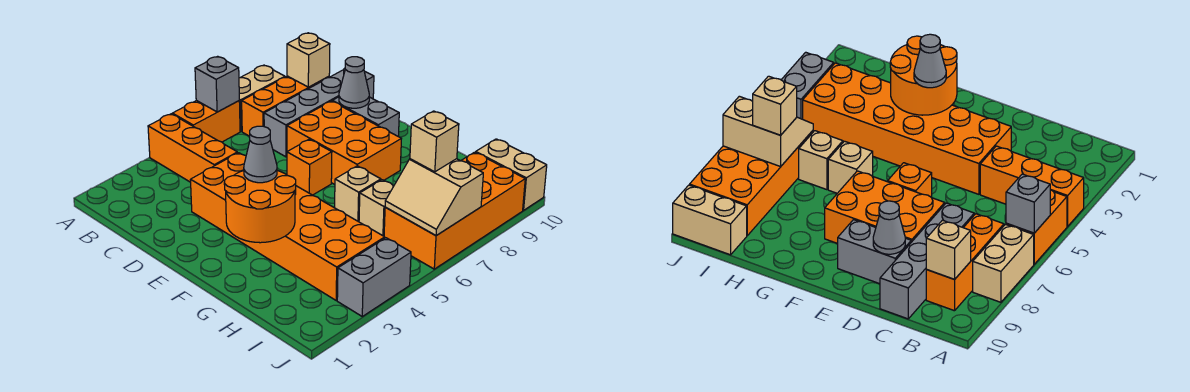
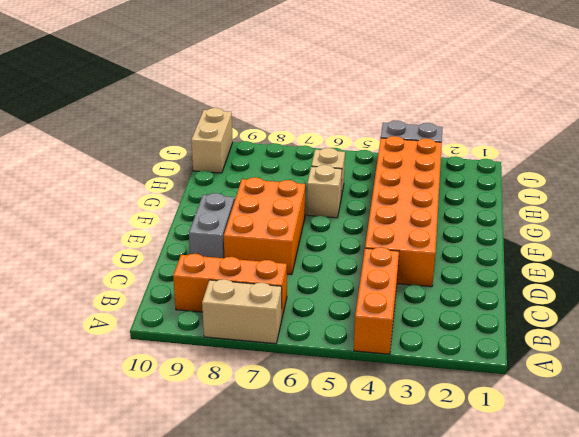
none -> orange brick A5:A6 level 1
none -> grey brick C7:C10 level 1
none -> orange brick E6 level 1

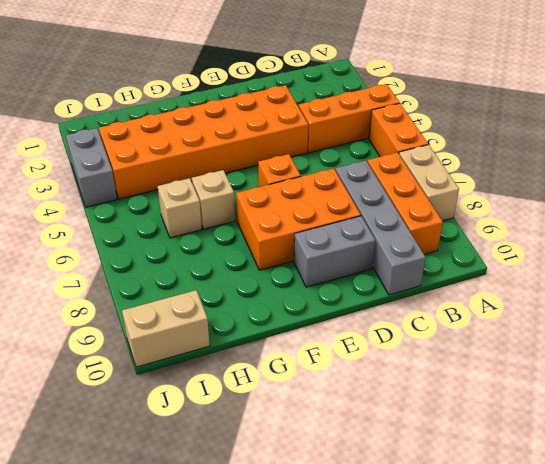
none -> orange brick I6:J9 level 1
none -> grey brick A6 level 2
none -> tan brick B9 level 2

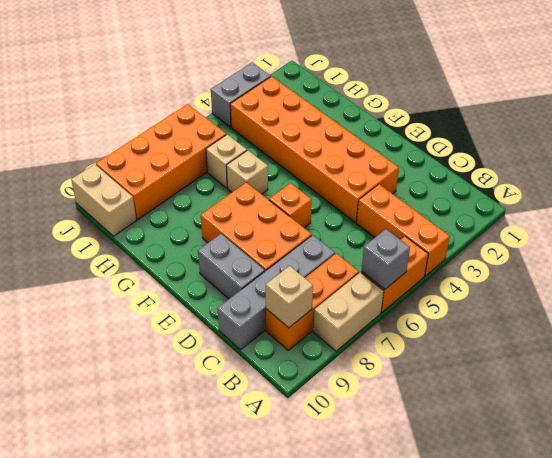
none -> grey cone D9 level 2
none -> orange round brick F2:G3 level 2
none -> tan slope I6:J7 level 2 top 7

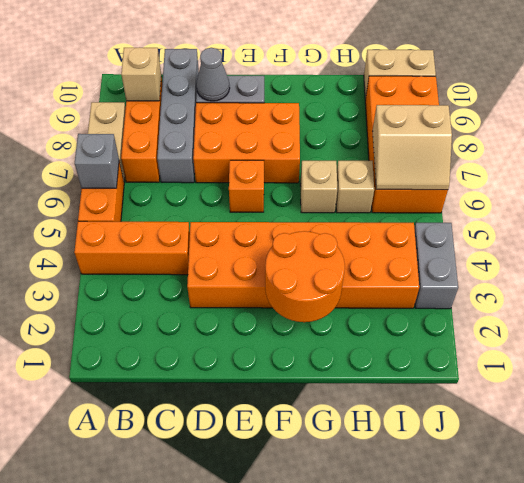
none -> grey cone F3 level 3
none -> tan brick I7 level 3

